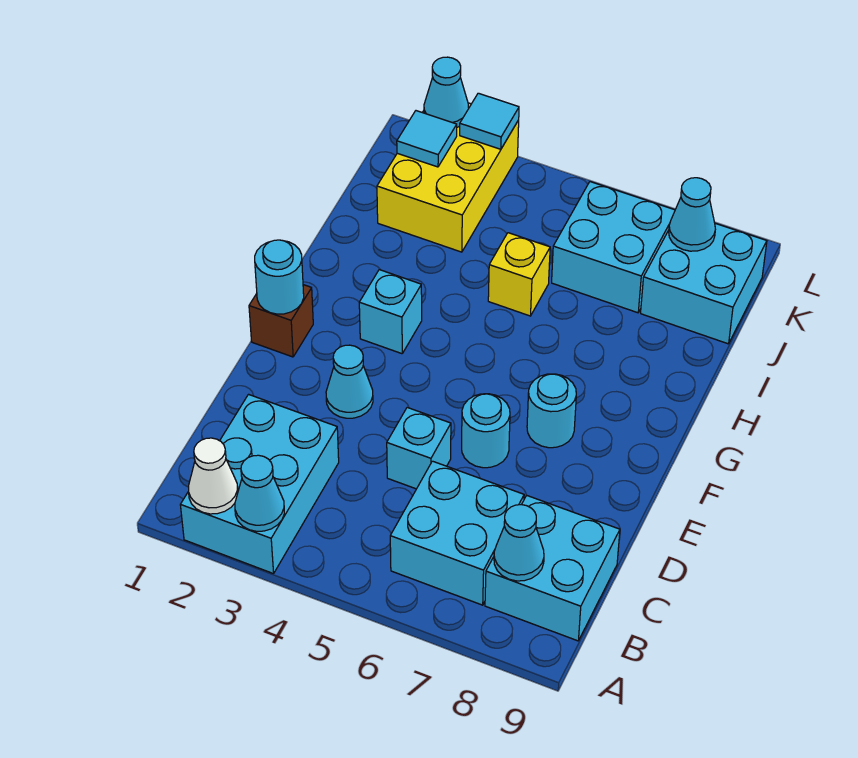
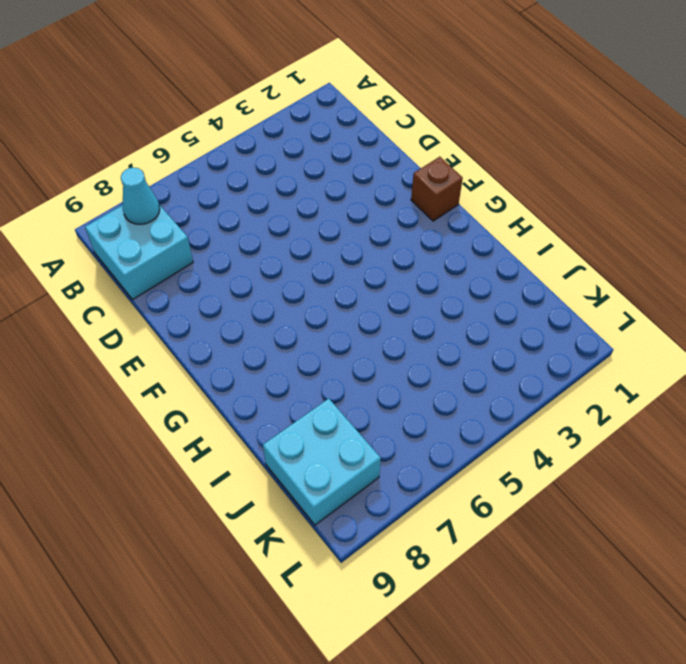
none -> cyan brick A2:C3 level 1
none -> cyan brick B6:C7 level 1
none -> cyan brick D5 level 1

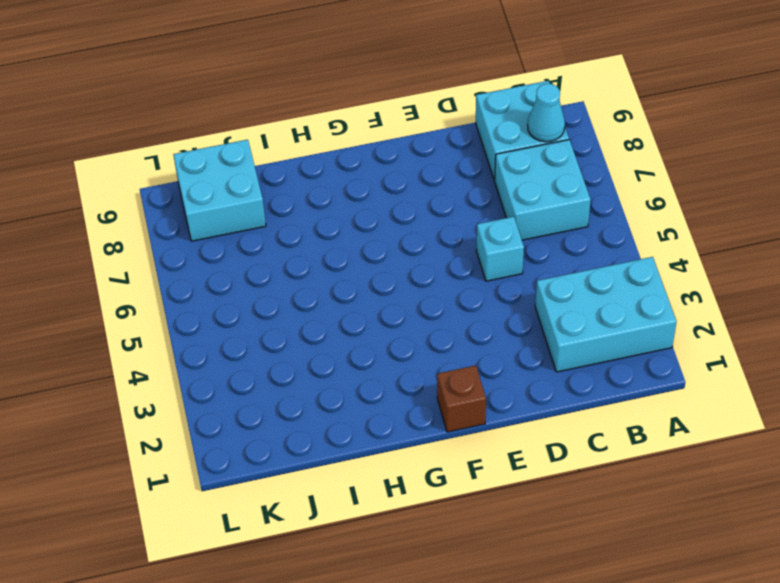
none -> cyan cone E3 level 1
none -> cyan round brick E6 level 1
none -> cyan round brick F7 level 1

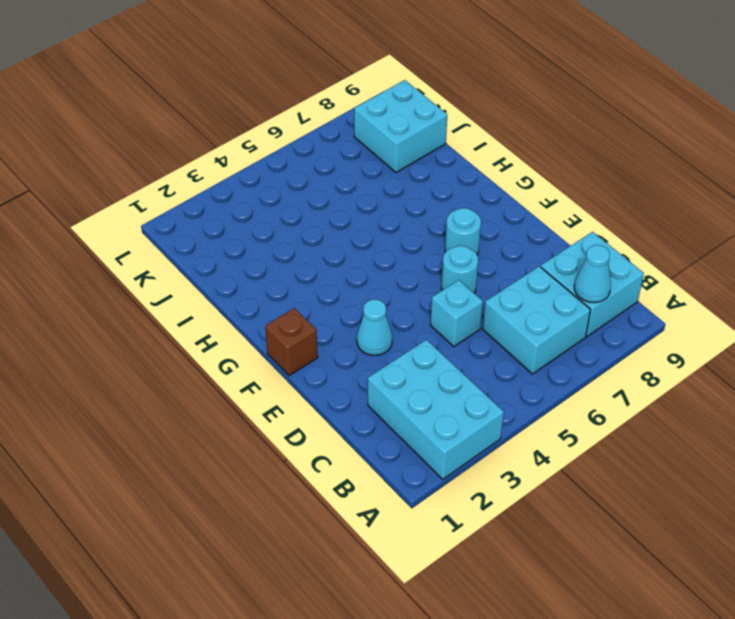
none -> cyan brick G3 level 1
none -> yellow brick I5 level 1
none -> yellow brick J2:L3 level 1

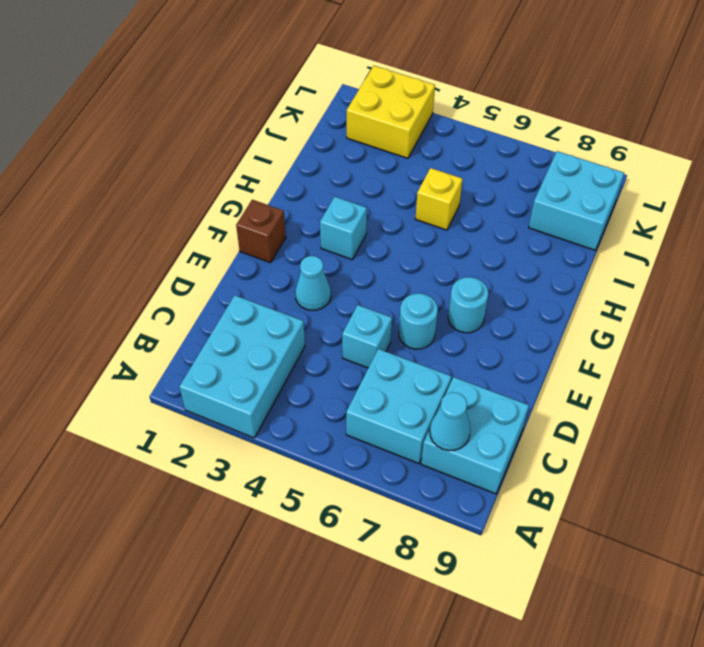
yellow brick K2:L3 level 1 -> yellow brick J2:L3 level 1
none -> cyan brick J6:K7 level 1
none -> white cone A2 level 2
none -> cyan cone A3 level 2

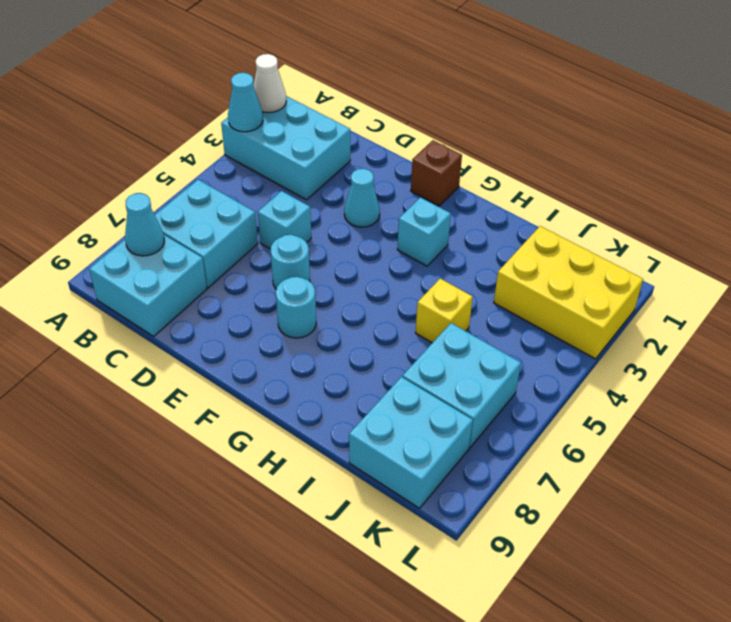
none -> cyan round brick F1 level 2
none -> cyan tile K2 level 2
none -> cyan cone K8 level 2

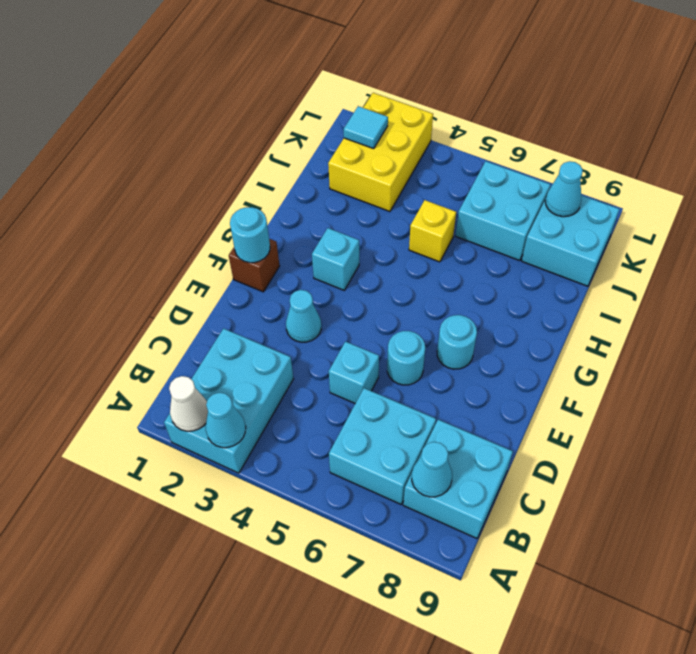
none -> cyan cone L2 level 2
none -> cyan tile L3 level 2

